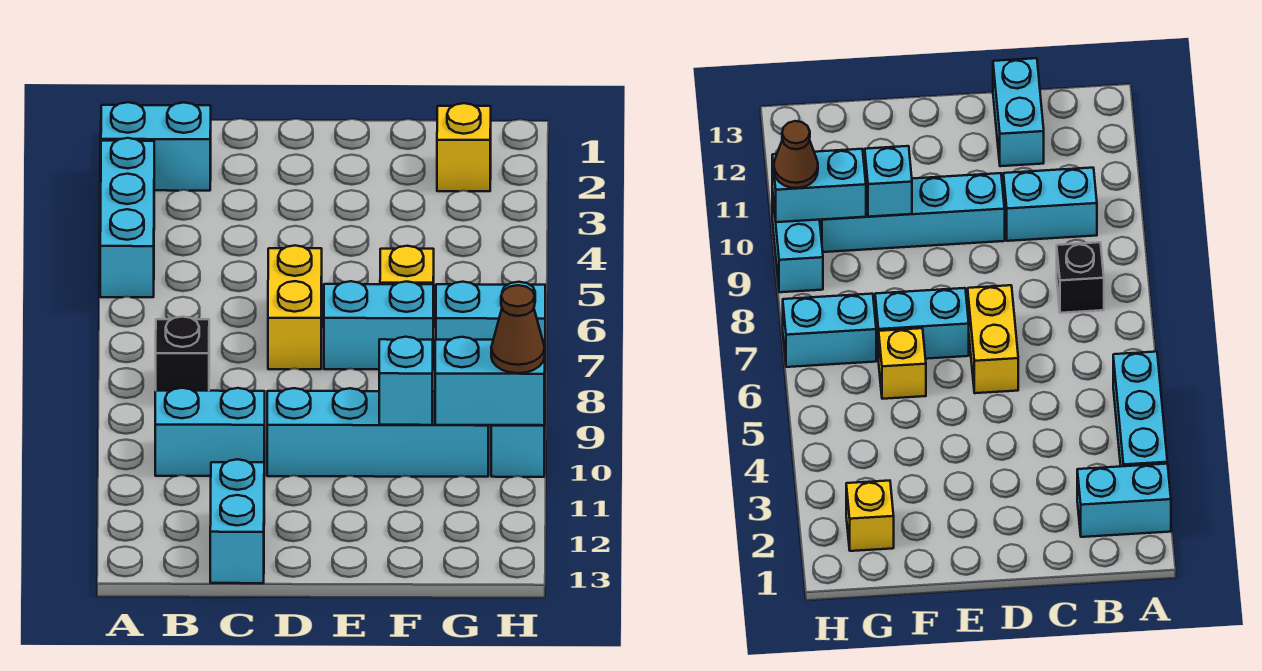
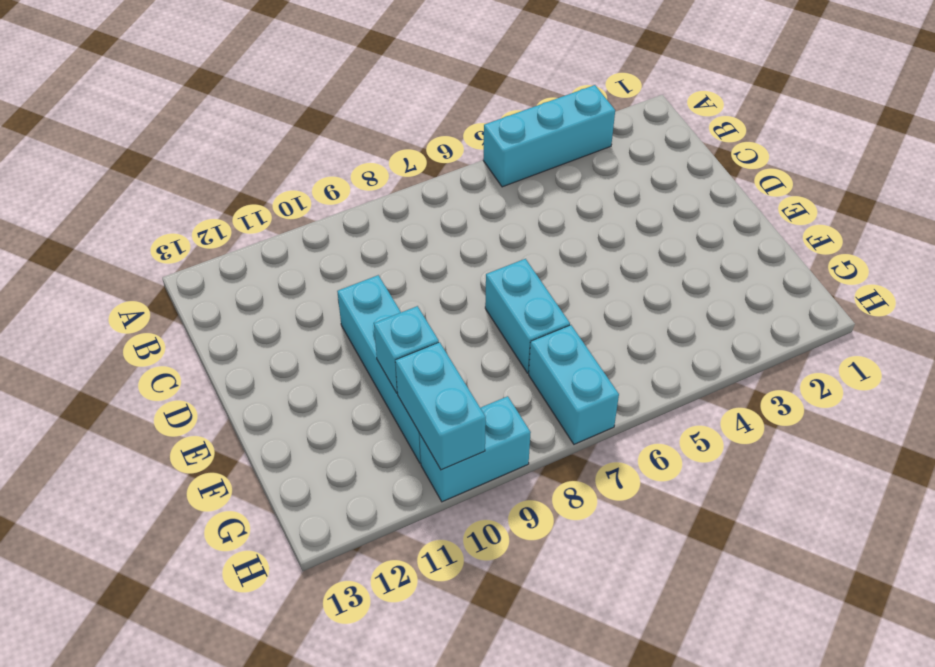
none -> cyan brick A2:B2 level 1
none -> black brick B8 level 1
none -> cyan brick B10:C10 level 1

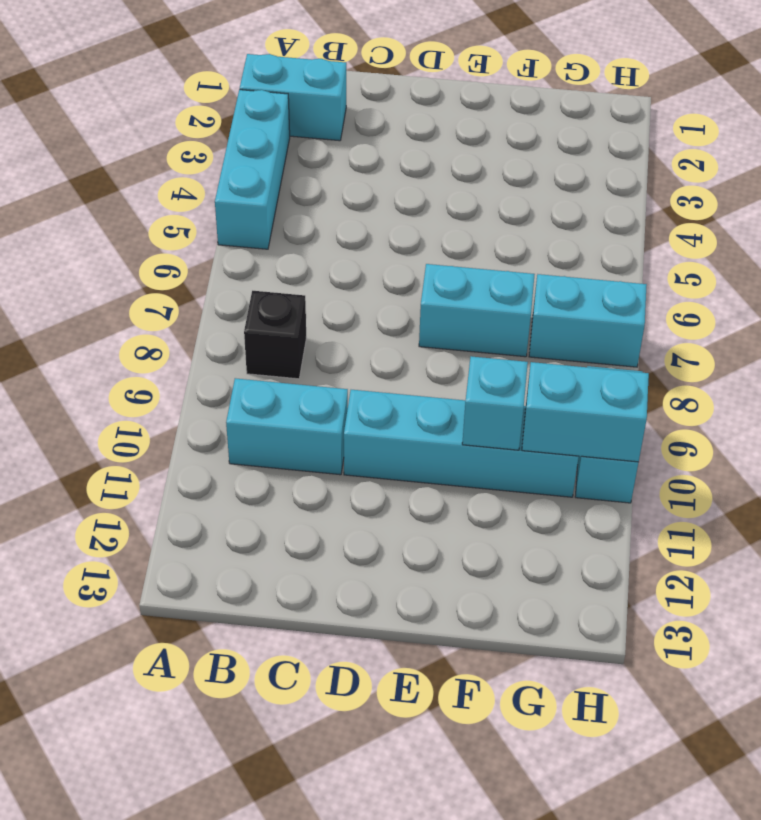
none -> cyan brick C12:C13 level 1
none -> yellow brick D6:D7 level 1
none -> yellow brick F6 level 1

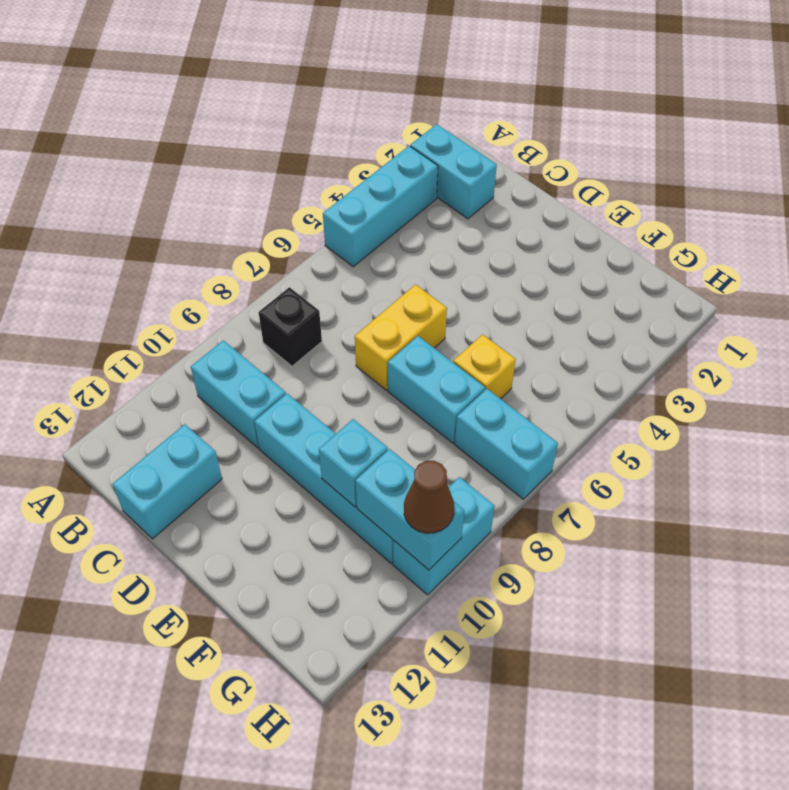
none -> yellow brick G2 level 1

